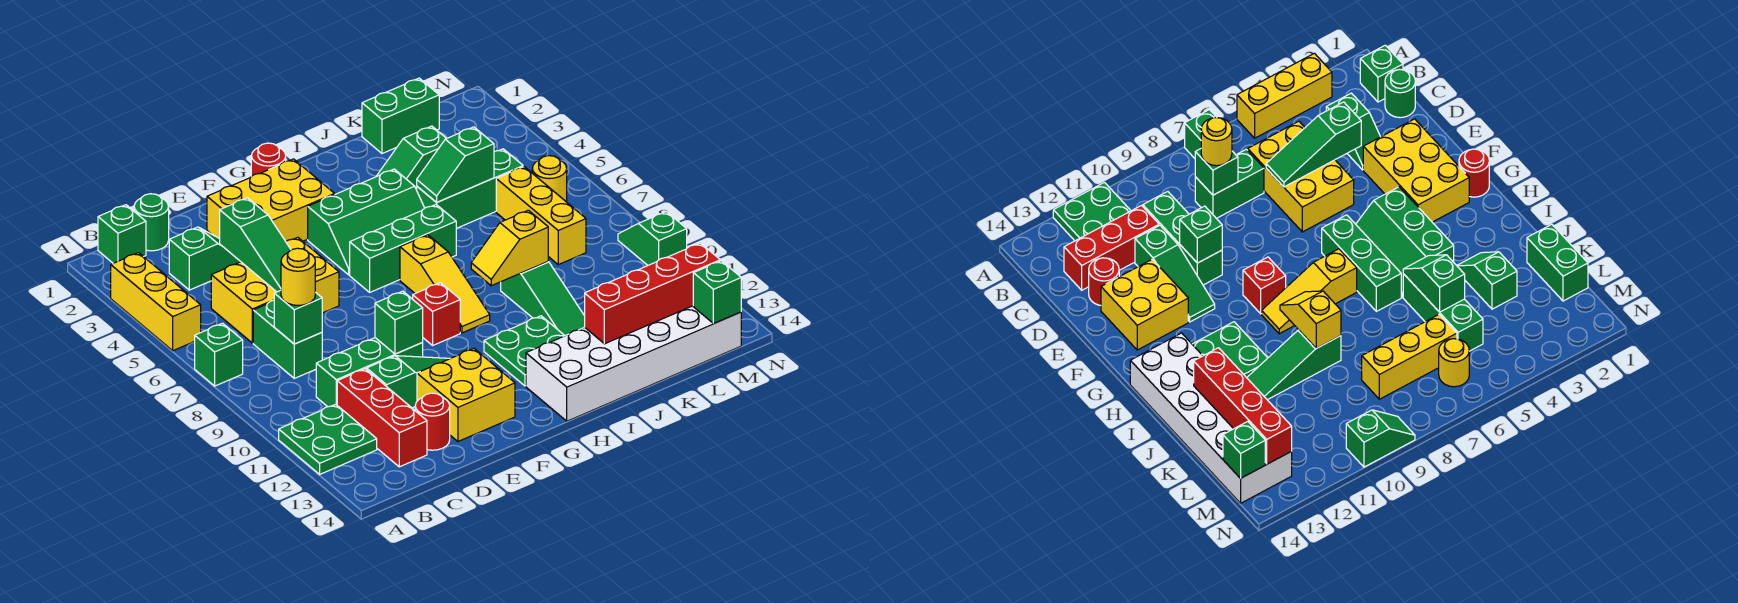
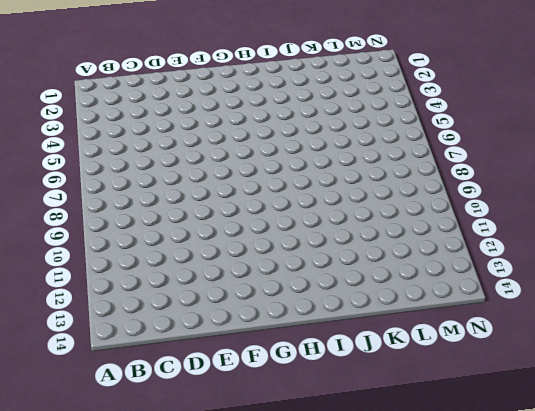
none -> yellow brick A3:A5 level 1
none -> green brick A7 level 1
none -> green plate A11:B12 level 1
none -> green brick B1 level 1

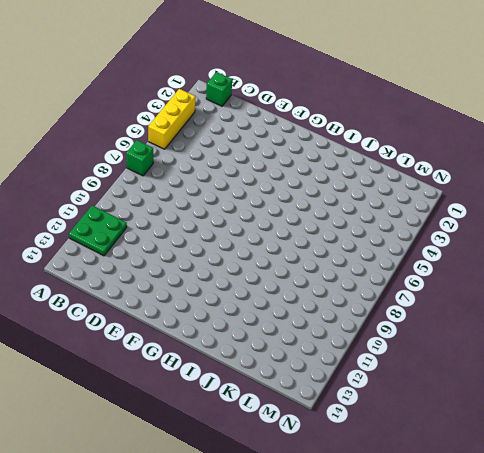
none -> green round brick C1 level 1
none -> green slope C3:D3 level 1 top C
none -> yellow brick C5:E6 level 1
none -> green brick C7:C8 level 1

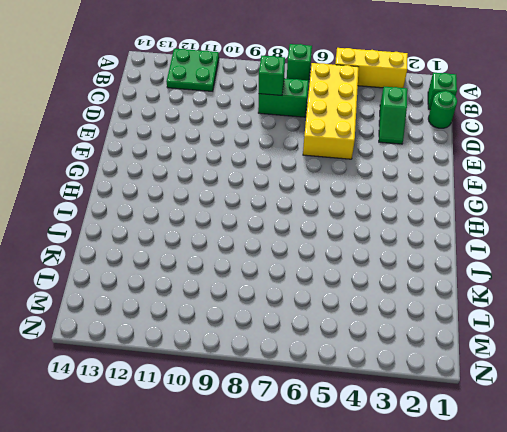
yellow brick B5:E6 level 1 -> yellow brick C5:E6 level 1
none -> green brick C10:E10 level 1
none -> red brick C11:C13 level 1
none -> green slope D11:F11 level 1 top D
none -> red round brick D13 level 1

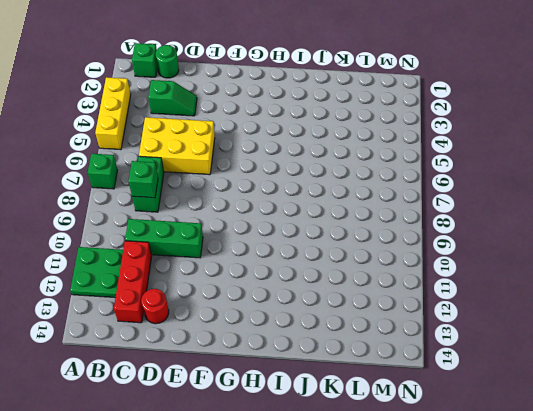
none -> green slope D11:F11 level 1 top D
none -> yellow brick E2:G3 level 1
none -> yellow brick E12:F13 level 1
none -> red round brick G1 level 1

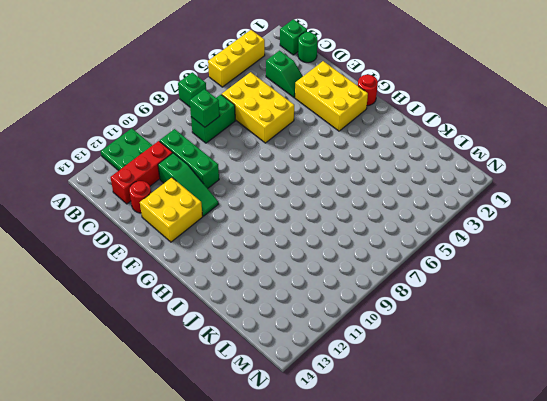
none -> green slope G4:I5 level 1 top 4
none -> green brick G6:I6 level 1
none -> red brick G9 level 1
none -> yellow slope H7:H9 level 1 top 7

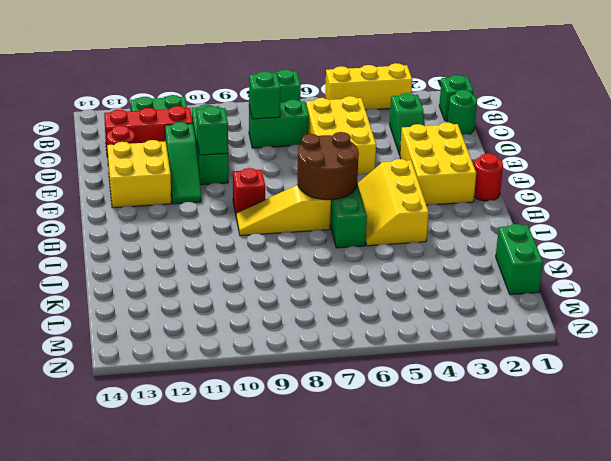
yellow slope G4:I5 level 1 top 4 -> green slope G4:I5 level 1 top 4
brown round brick G6:H7 level 2 -> none
none -> green plate H11:I12 level 1
none -> white brick H13:M14 level 1
none -> green slope J3:K3 level 1 top K
none -> green brick J5:L5 level 1

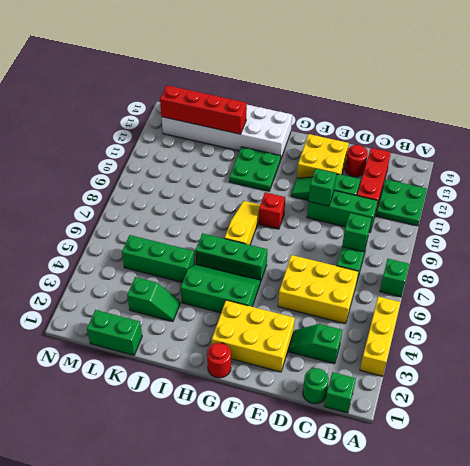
none -> green slope J9:J11 level 1 top 9
none -> yellow brick L6:L8 level 1
none -> yellow round brick M6 level 1
none -> green slope N9:N10 level 1 top 10

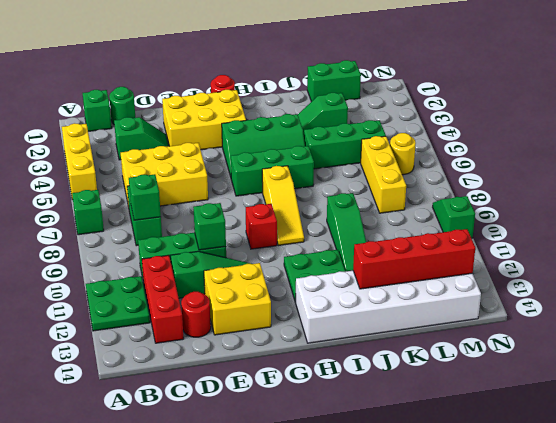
none -> green slope D4:D6 level 2 top 4
none -> yellow slope I9:J9 level 2 top J
none -> green slope J5:K5 level 2 top K
none -> green brick M14 level 2

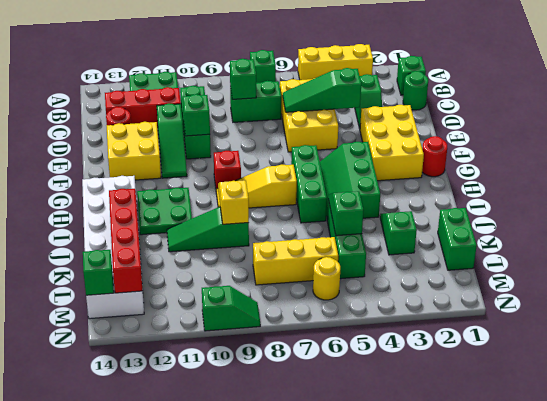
none -> yellow round brick C8 level 3

